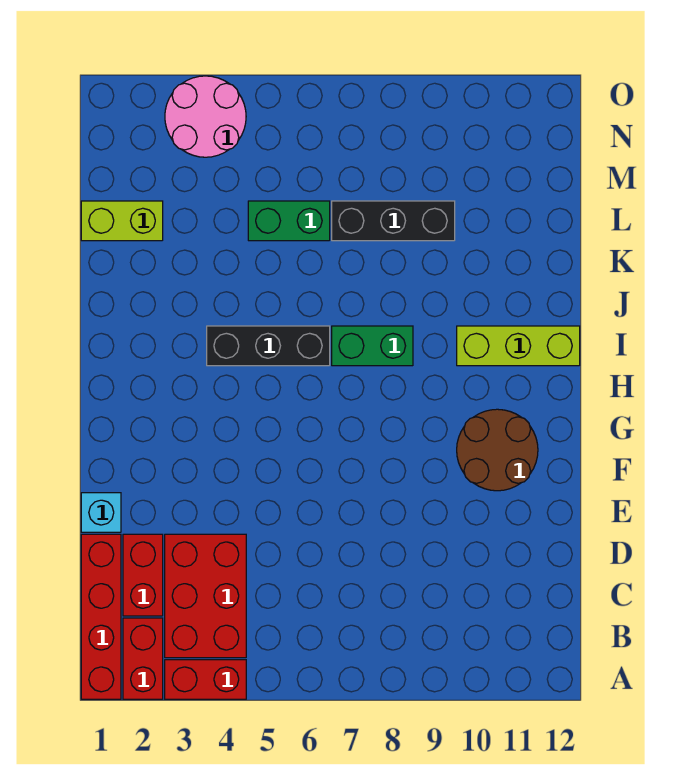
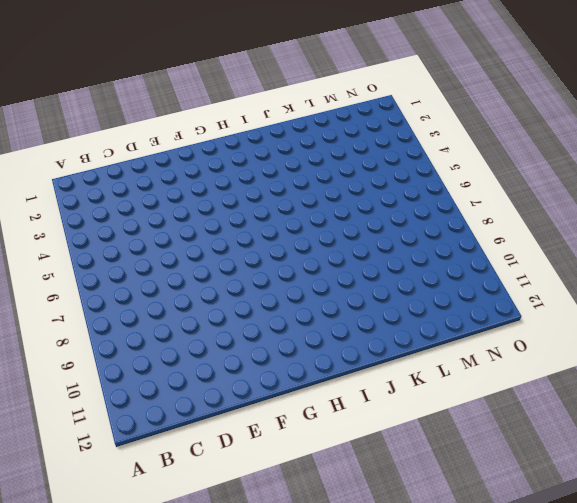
none -> red brick A1:D1 level 1
none -> red brick A2:B2 level 1
none -> red brick A3:A4 level 1

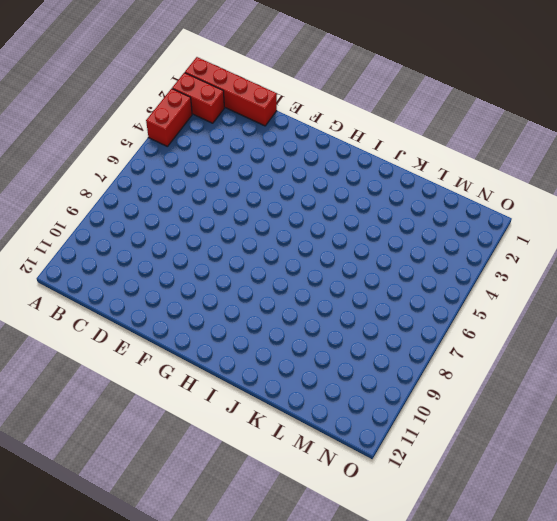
none -> red brick B3:D4 level 1
none -> red brick C2:D2 level 1
none -> cyan brick E1 level 1

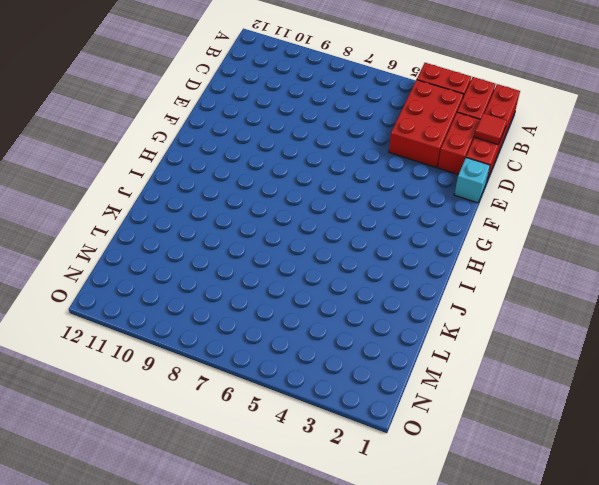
red tile C1 level 2 -> none
none -> brown round brick F10:G11 level 1
none -> black brick I4:I6 level 1
none -> green brick I7:I8 level 1

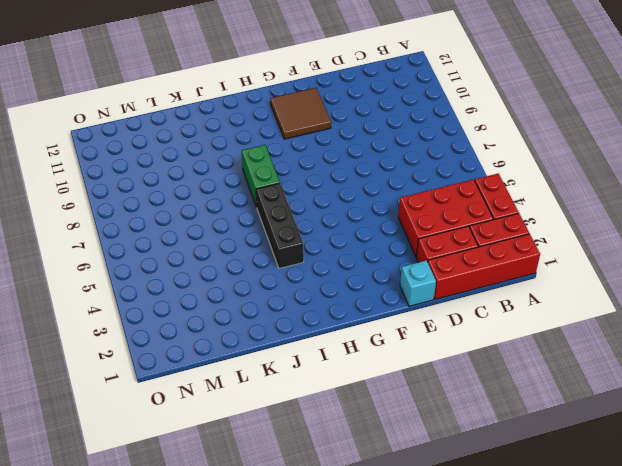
brown tile F10:G11 level 1 -> brown round brick F10:G11 level 1
none -> lime brick I10:I12 level 1
none -> lime brick L1:L2 level 1
none -> green brick L5:L6 level 1

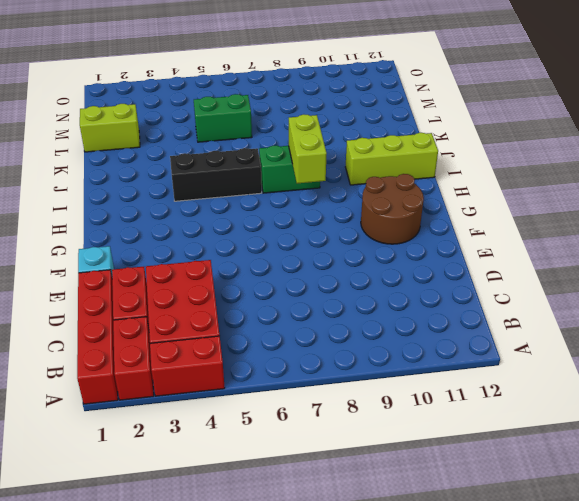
lime brick H8:I8 level 2 -> none
none -> black brick L7:L9 level 1
none -> pink round brick N3:O4 level 1

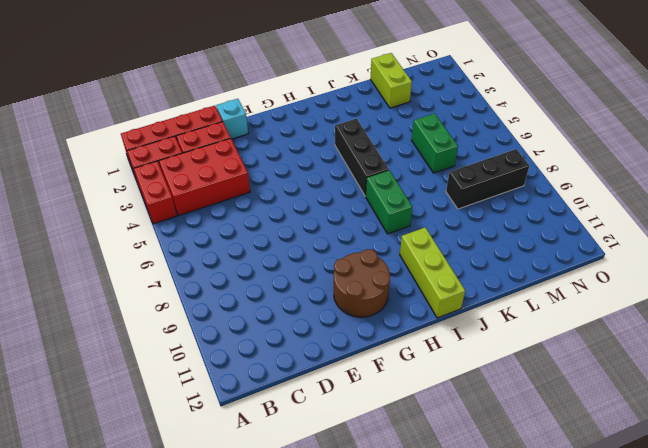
black brick L8:N8 level 1 -> black brick L7:L9 level 1
none -> pink round brick N3:O4 level 1

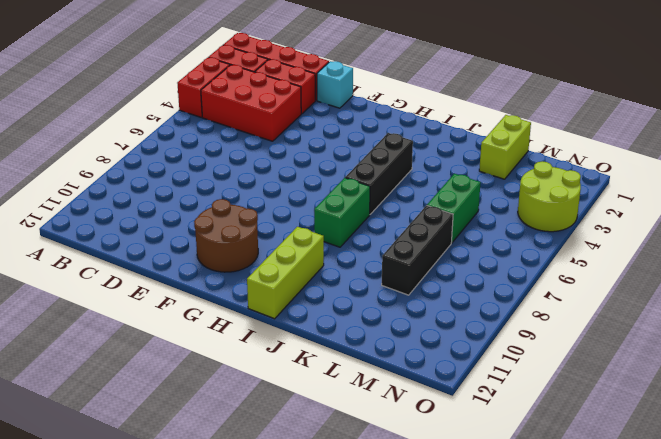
lime round brick N3:O4 level 1 -> pink round brick N3:O4 level 1

